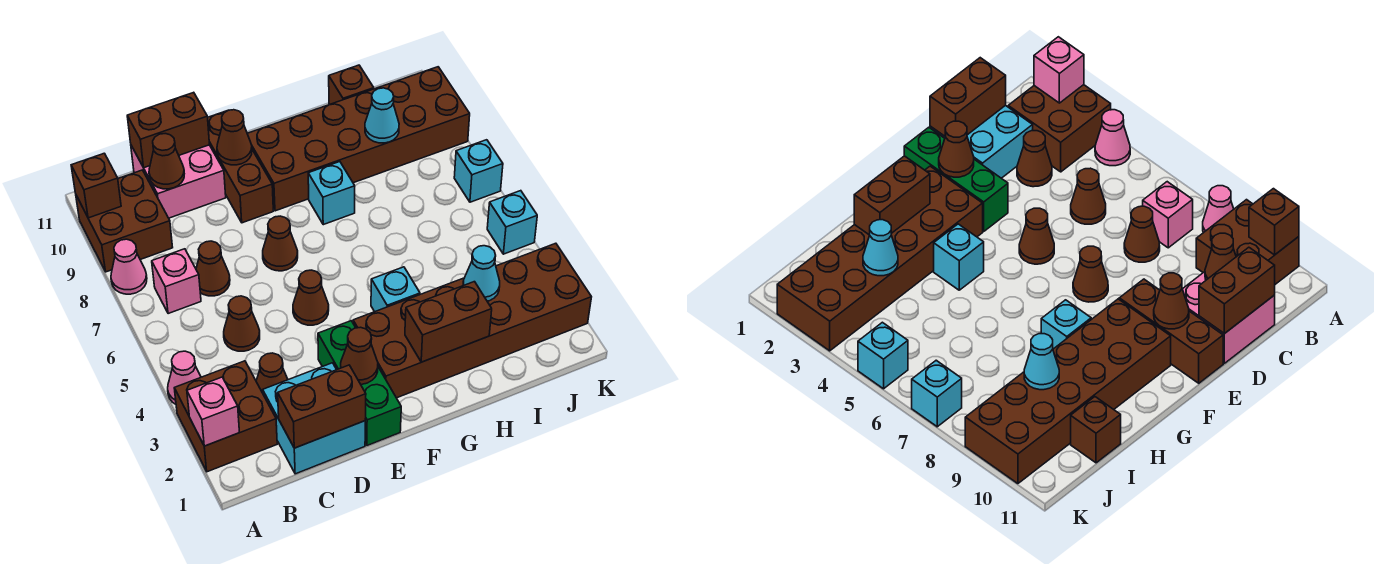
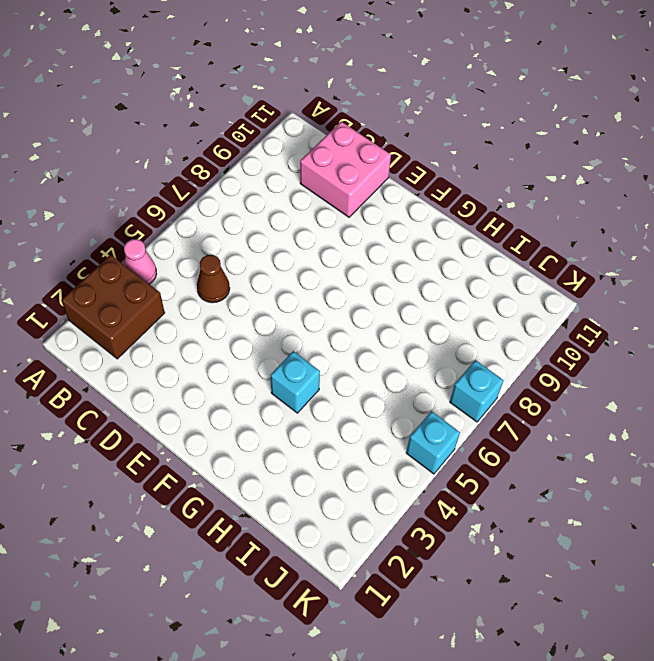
none -> pink cone A8 level 1
none -> brown brick A9:B10 level 1
none -> pink brick B7 level 1
none -> cyan brick C1:D2 level 1

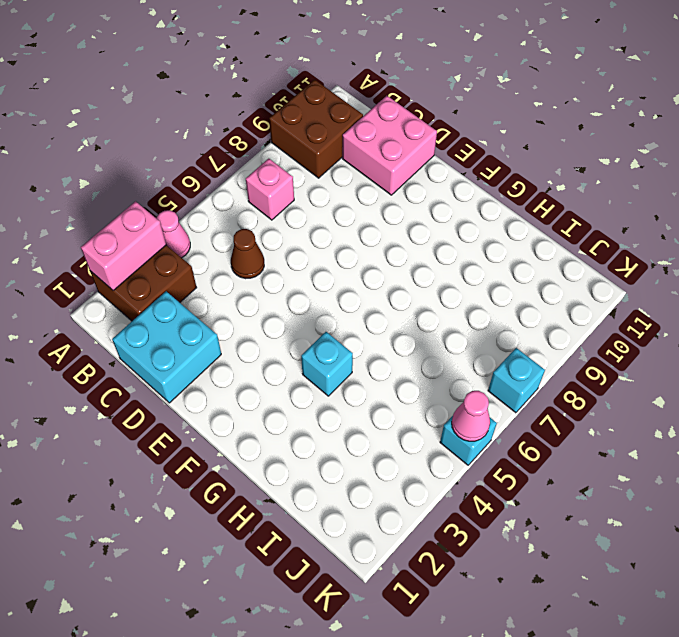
pink brick A2:A3 level 2 -> pink brick A2 level 2
pink cone K5 level 2 -> pink cone A8 level 1
none -> brown cone C3 level 1
none -> brown cone C7 level 1
none -> green brick E1:E3 level 1
none -> brown cone E5 level 1

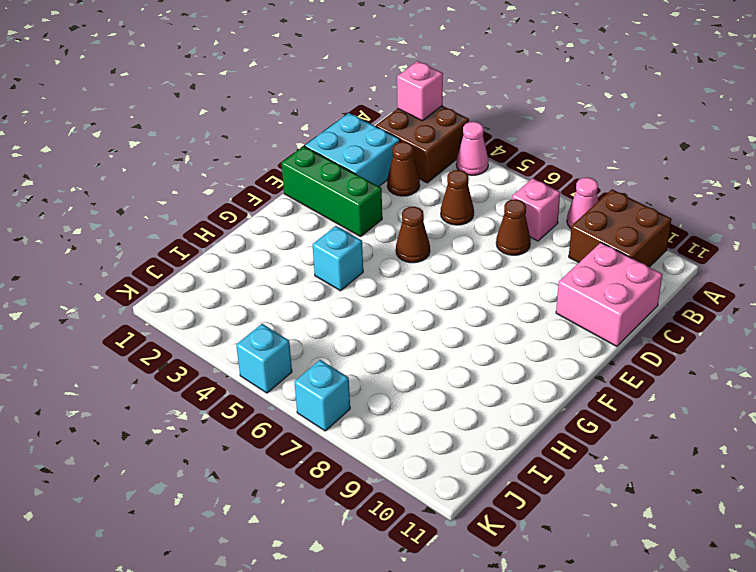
none -> brown cone E7 level 1
none -> brown brick E9:E11 level 1
none -> brown brick F2:K3 level 1
none -> brown brick F9:K10 level 1

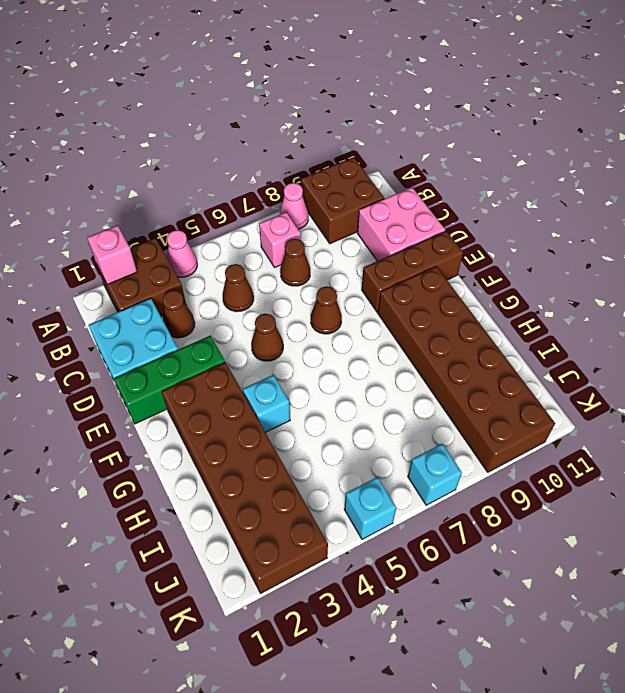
none -> cyan brick G8 level 1
none -> brown brick I11 level 1
none -> brown brick A10 level 2
none -> brown brick C1:D1 level 2

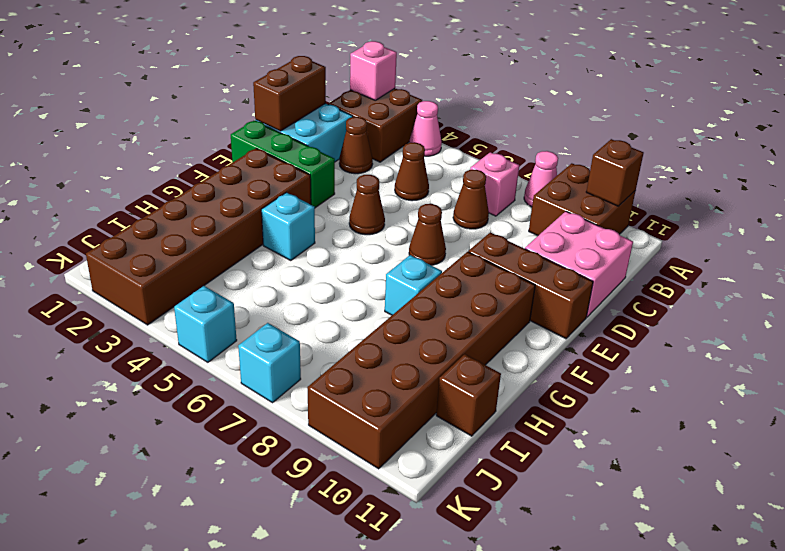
none -> brown cone C10 level 2
none -> brown brick C11:D11 level 2
none -> brown cone E2 level 2
none -> brown cone E10 level 2

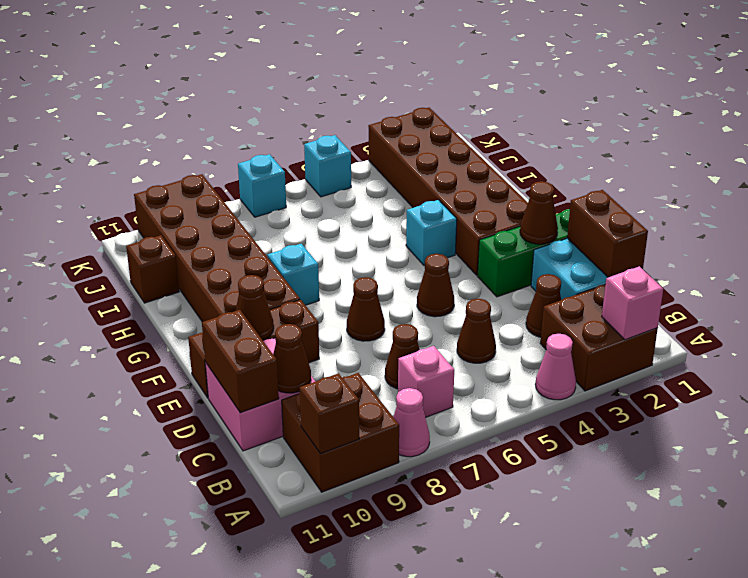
none -> brown brick G2:H2 level 2
none -> cyan cone I3 level 2
none -> cyan cone I9 level 2

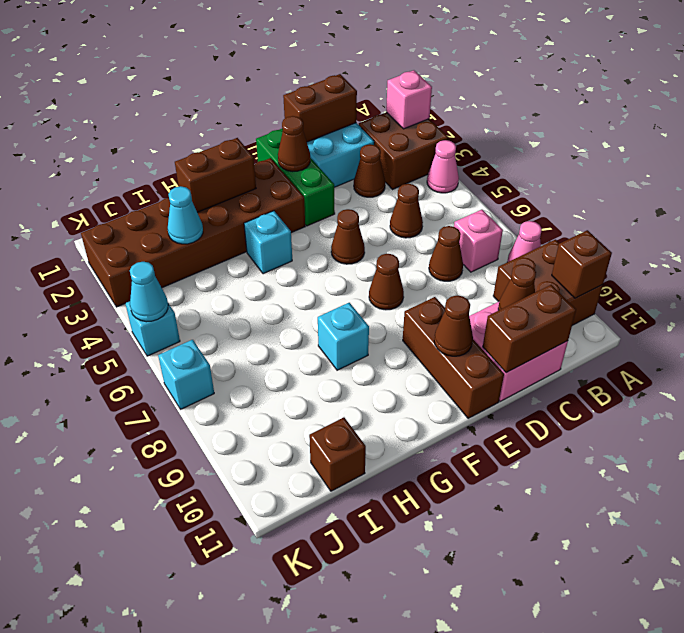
cyan cone K5 level 2 -> cyan cone I9 level 2
none -> brown brick F9:K10 level 1

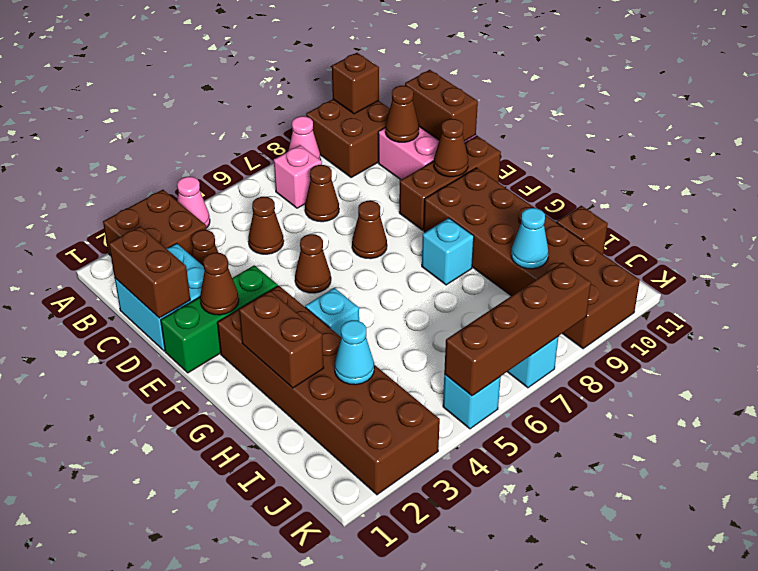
brown brick K5:K8 level 2 -> none
none -> pink brick A2 level 2

